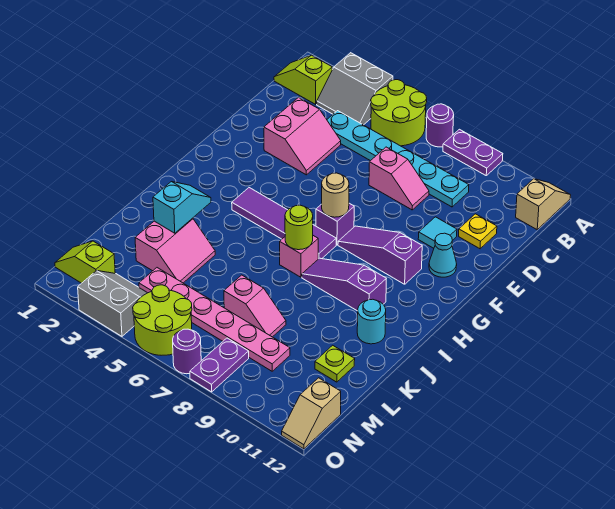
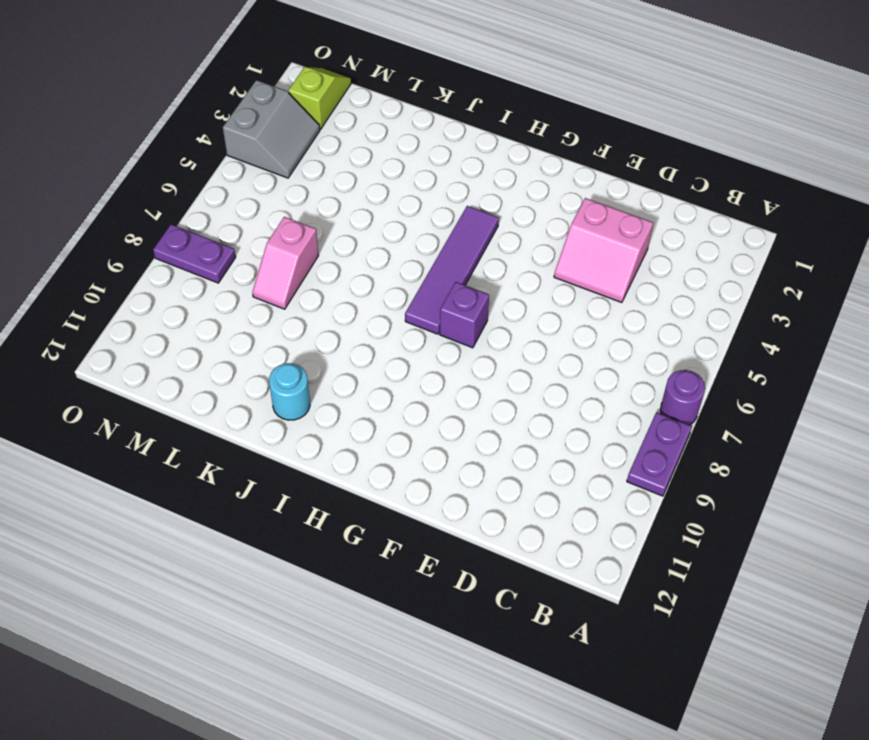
none -> grey slope A3:B4 level 1 top A
none -> lime round brick A5:B6 level 1
none -> tan slope A12:B12 level 1 top B
none -> lime slope B1:B2 level 1 top 2

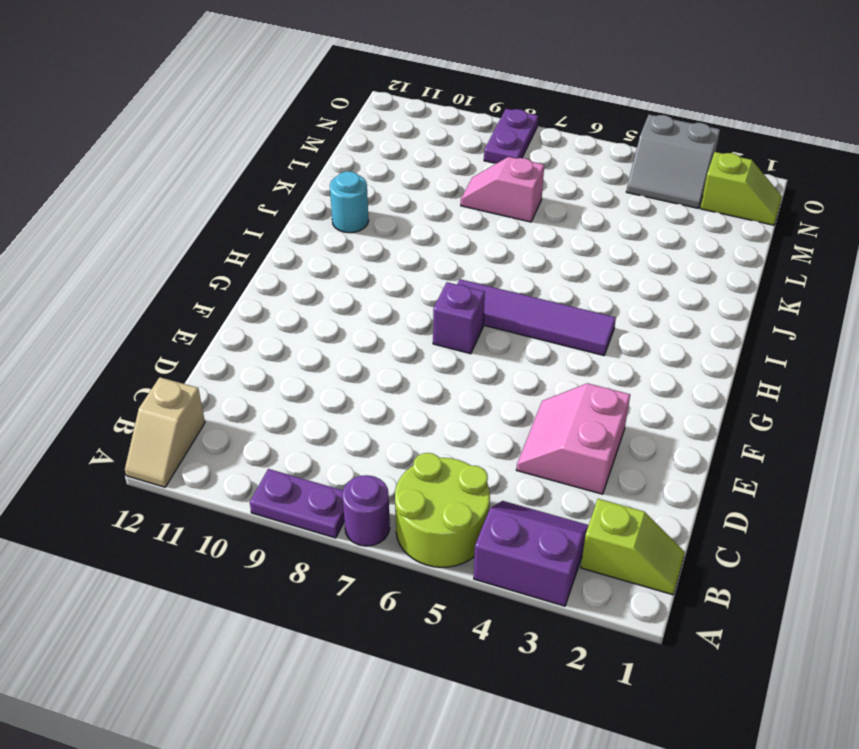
purple slope A3:B4 level 1 top A -> grey slope A3:B4 level 1 top A
none -> cyan plate C4:C9 level 1
none -> pink slope D7:D8 level 1 top 7
none -> yellow plate D11 level 1
none -> cyan tile E10 level 1

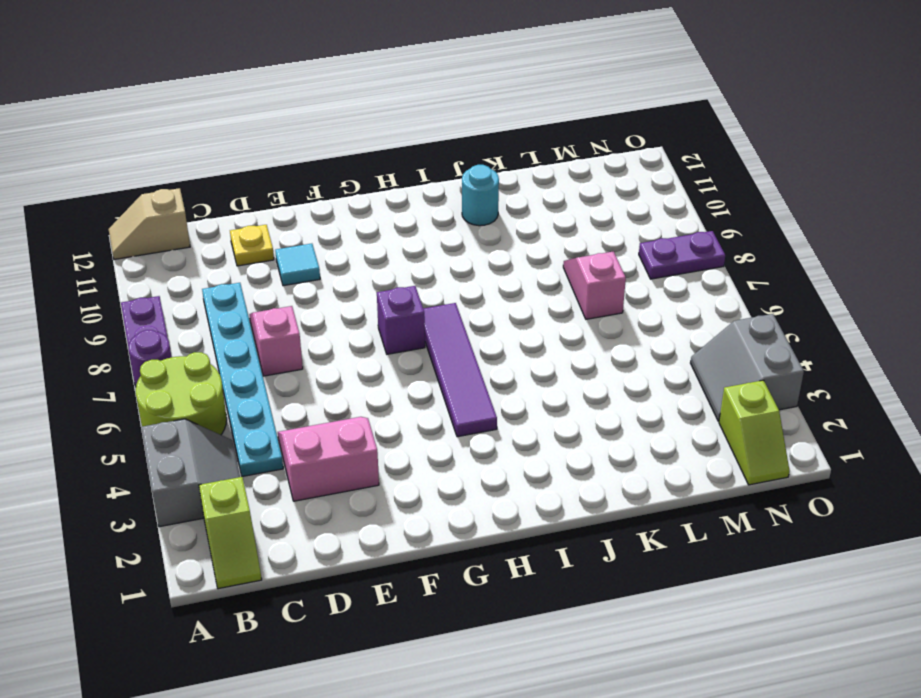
none -> cyan cone F11 level 1
none -> purple slope G8:G10 level 1 top 10
none -> pink brick I7 level 1
none -> purple slope I8:I10 level 1 top 10

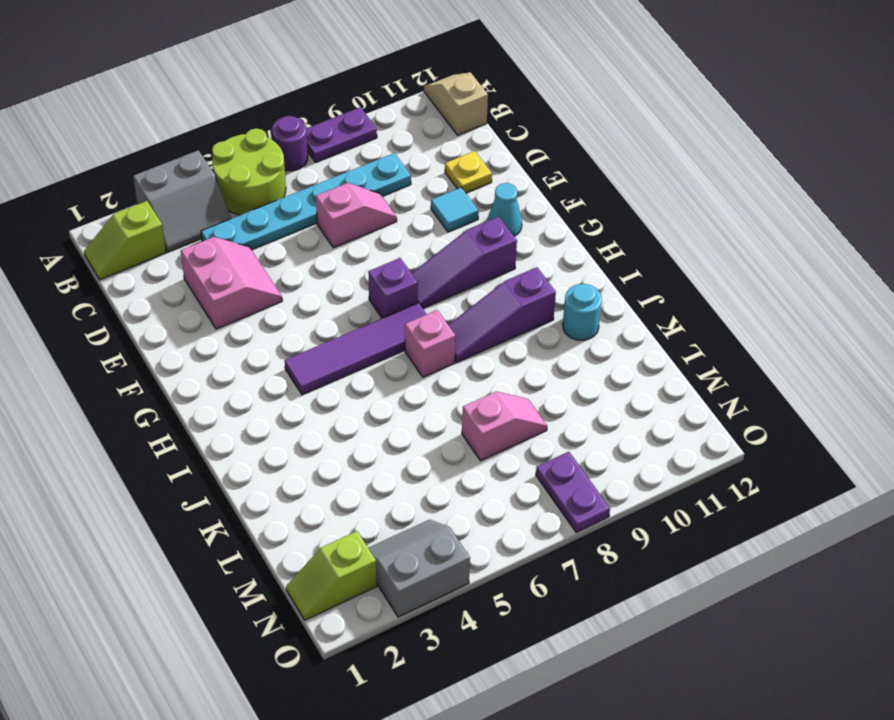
none -> pink slope K3:L4 level 1 top 3
none -> lime plate L11 level 1
none -> pink plate M4:M9 level 1
none -> lime round brick N5:O6 level 1

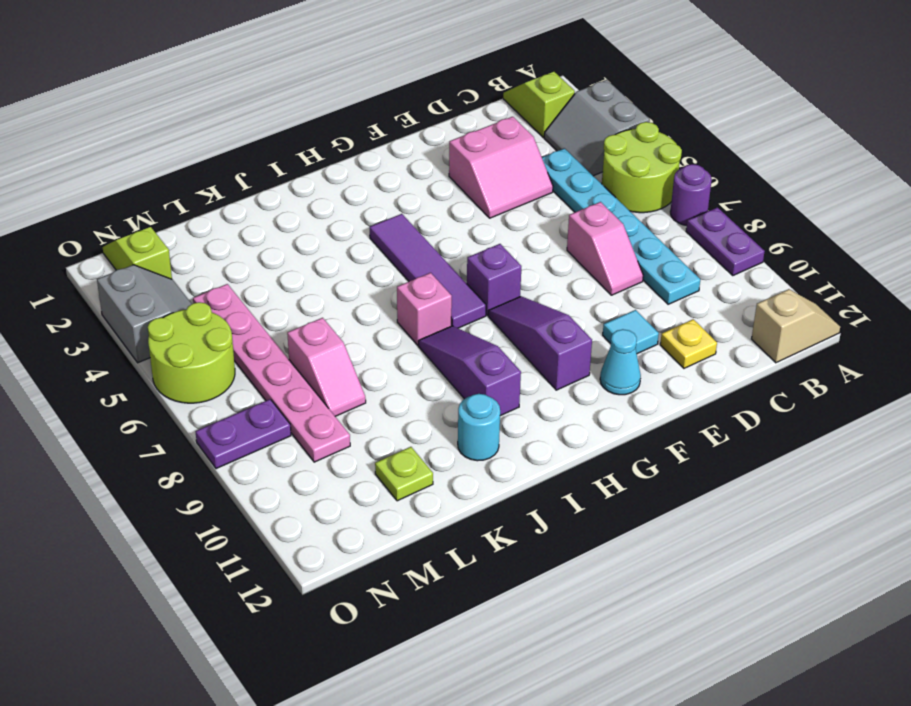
none -> pink slope K3:L4 level 1 top 3
none -> tan slope N12:O12 level 1 top N
none -> purple round brick O7 level 1
none -> tan round brick G7 level 2

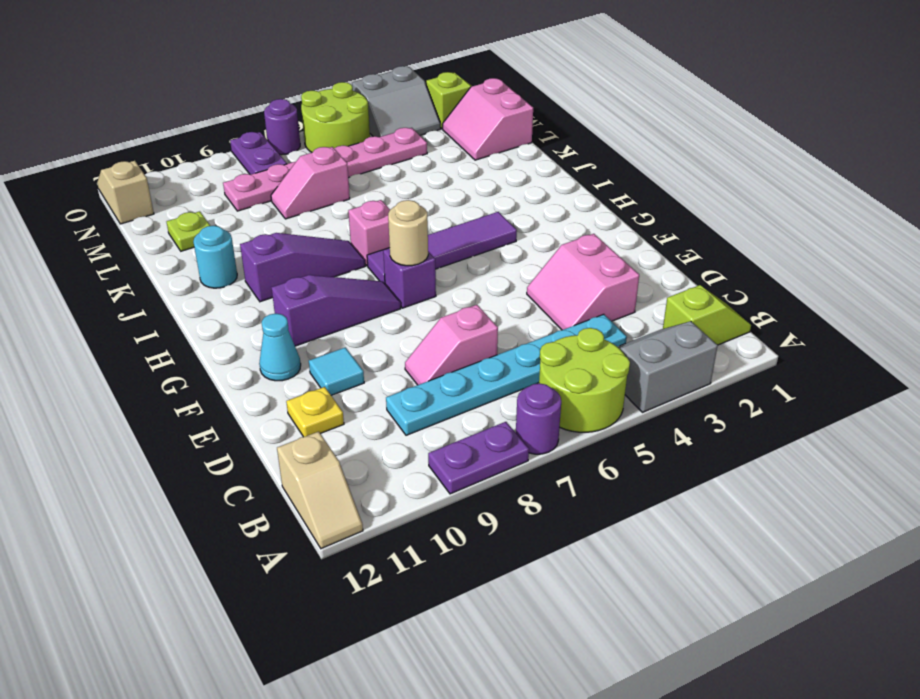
pink slope L1:M2 level 1 top 1 -> pink slope K3:L4 level 1 top 3
none -> lime round brick I7 level 2
none -> cyan slope J3:K3 level 2 top K

